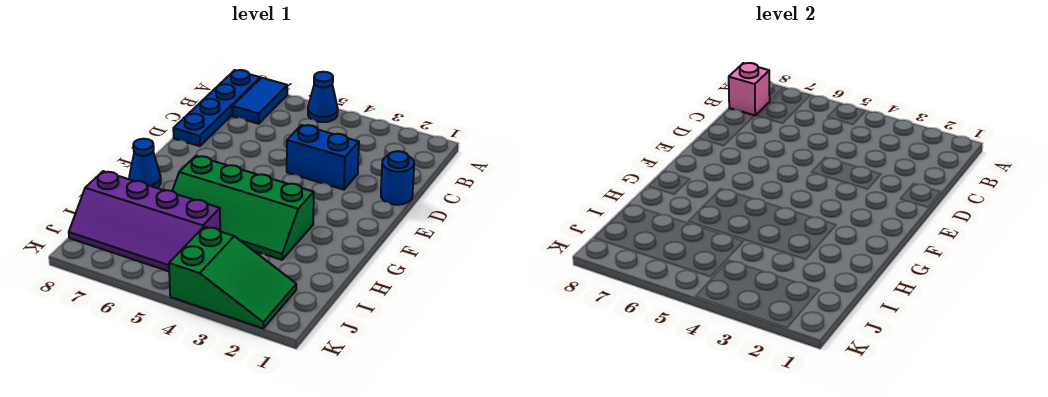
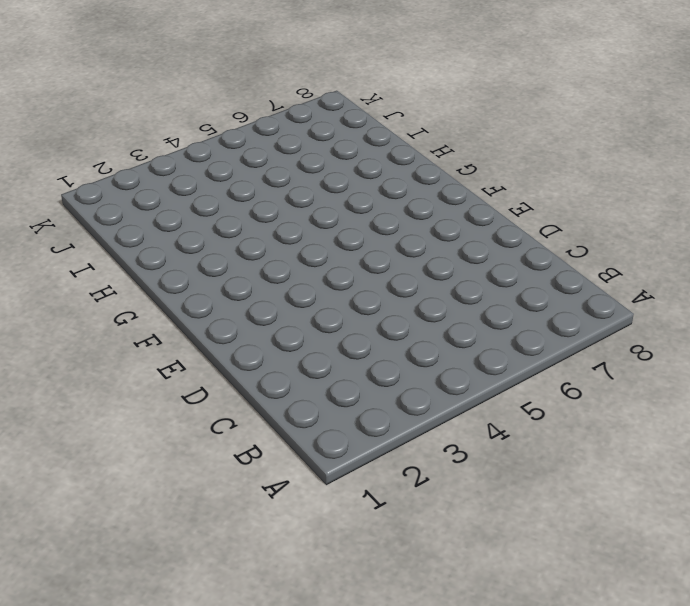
none -> blue cone A5 level 1
none -> blue tile A7:B7 level 1

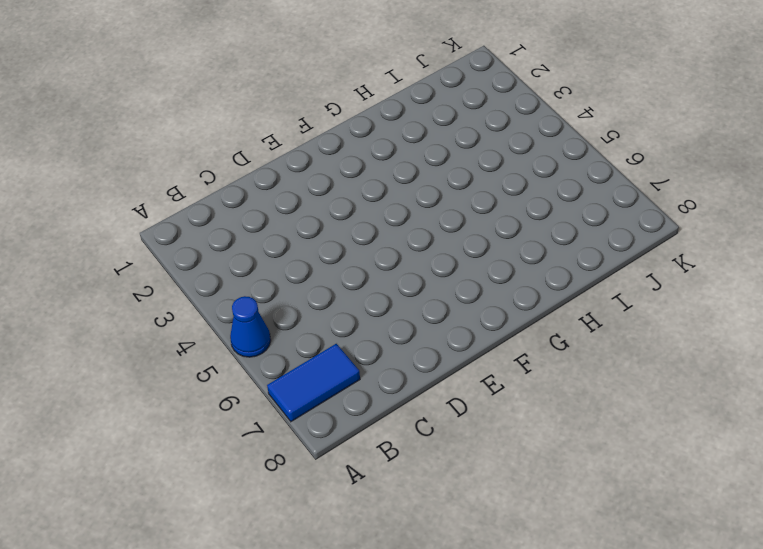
none -> blue plate A8:D8 level 1
none -> blue round brick D1 level 1

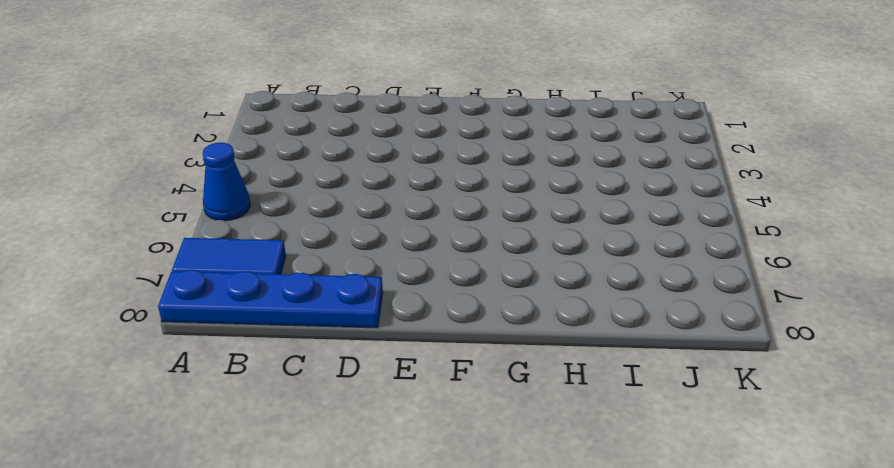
none -> blue round brick D1 level 1
none -> blue brick D3:D4 level 1

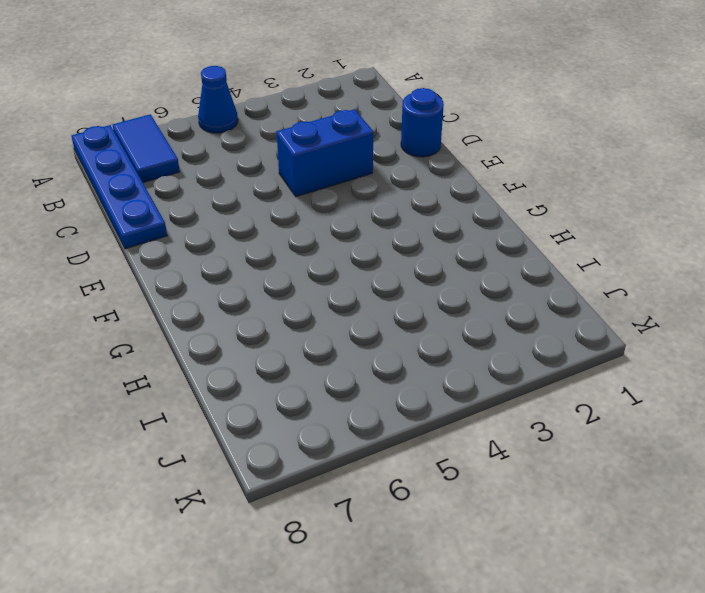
none -> green slope G3:H6 level 1 top G
none -> blue cone G8 level 1

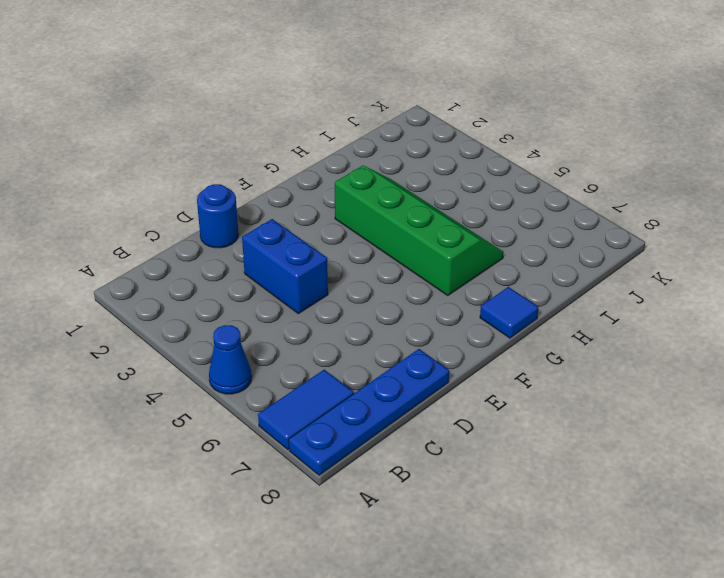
blue tile G8 level 1 -> blue cone G8 level 1
none -> purple slope I5:J8 level 1 top I
none -> green slope J2:K4 level 1 top 4

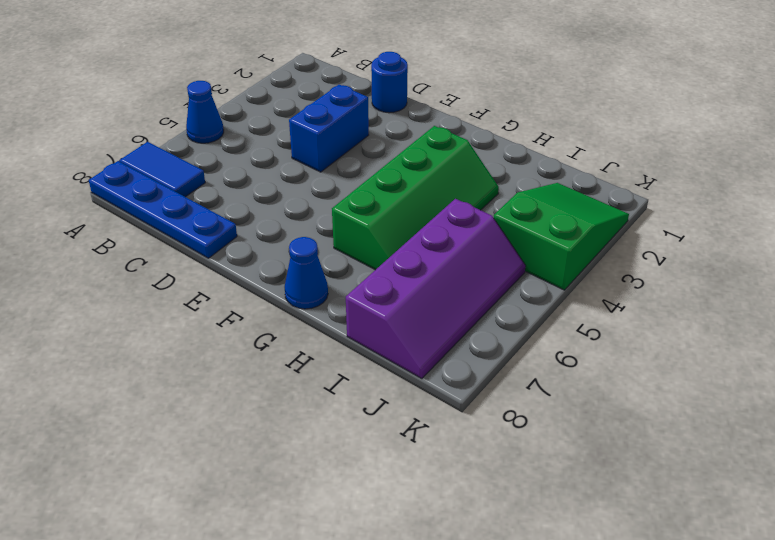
none -> pink brick B8 level 2

